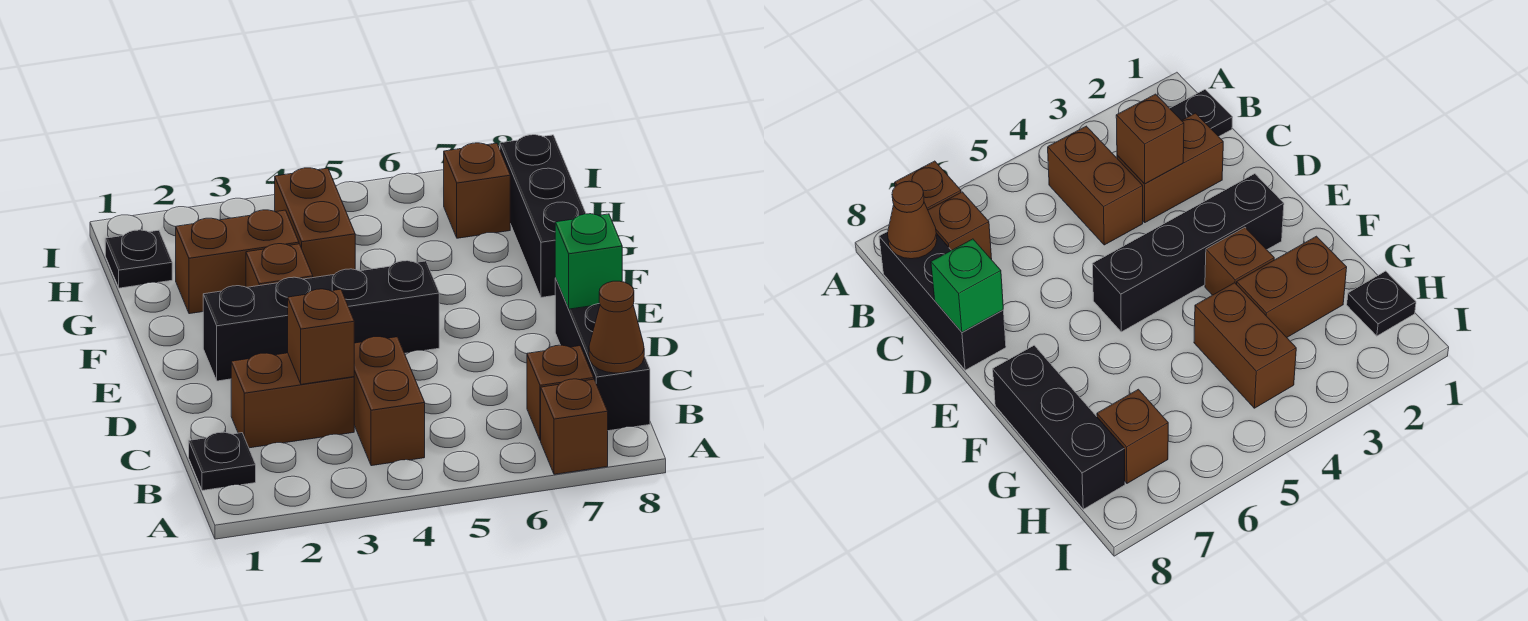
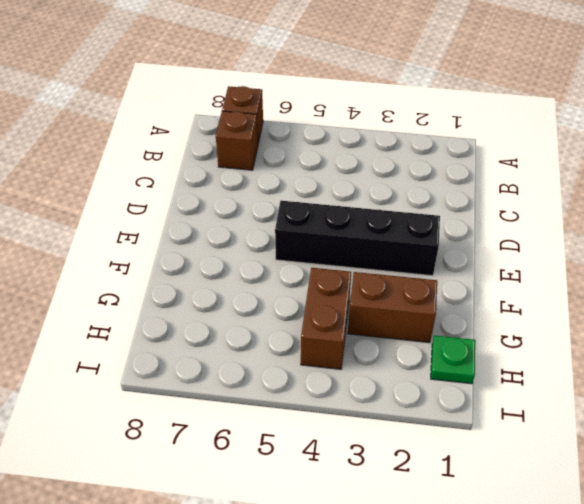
green plate H1 level 1 -> black plate H1 level 1
none -> black plate B1 level 1
none -> brown brick B4:C4 level 1
none -> black brick B8:D8 level 1

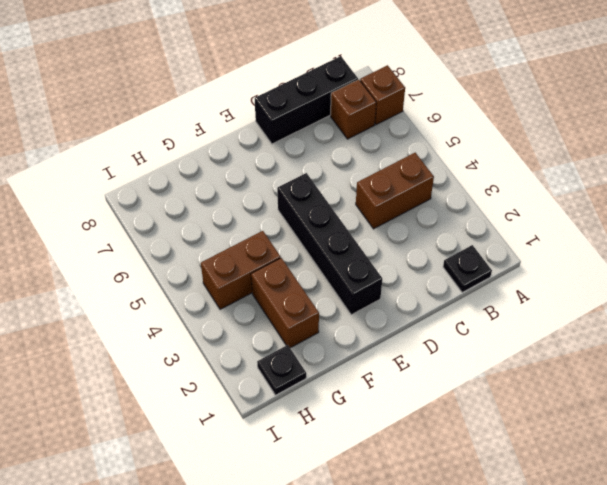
none -> brown brick C2:C3 level 1
none -> brown brick F3 level 1
none -> black brick F8:H8 level 1

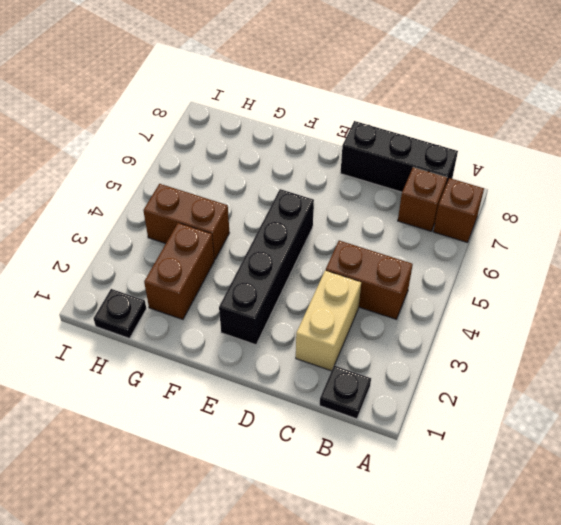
tan brick C2:C3 level 1 -> brown brick C2:C3 level 1
none -> brown brick F3 level 1
none -> black brick F8:H8 level 1
none -> brown brick H7 level 1

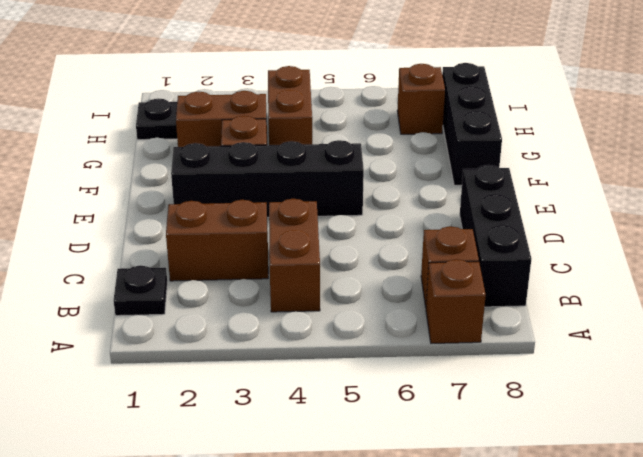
none -> brown cone B8 level 2
none -> brown brick C3 level 2
none -> green brick D8 level 2

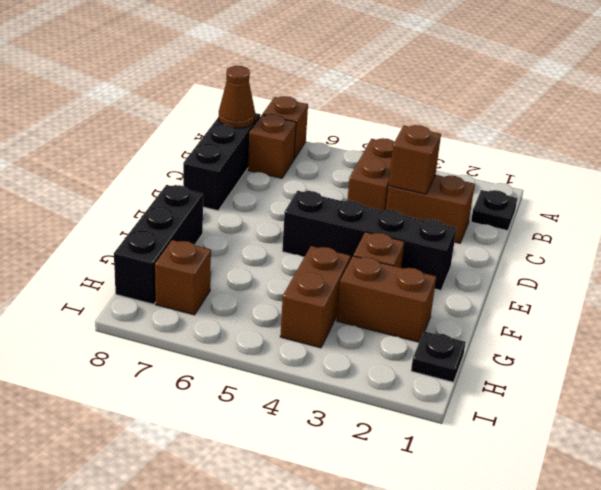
none -> green brick D8 level 2

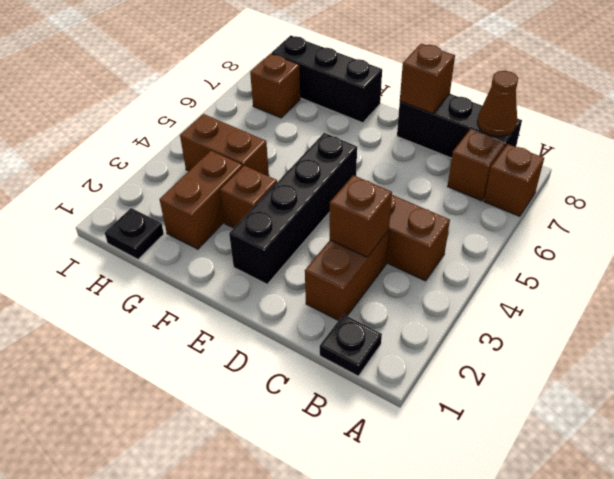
brown brick D8 level 2 -> green brick D8 level 2

